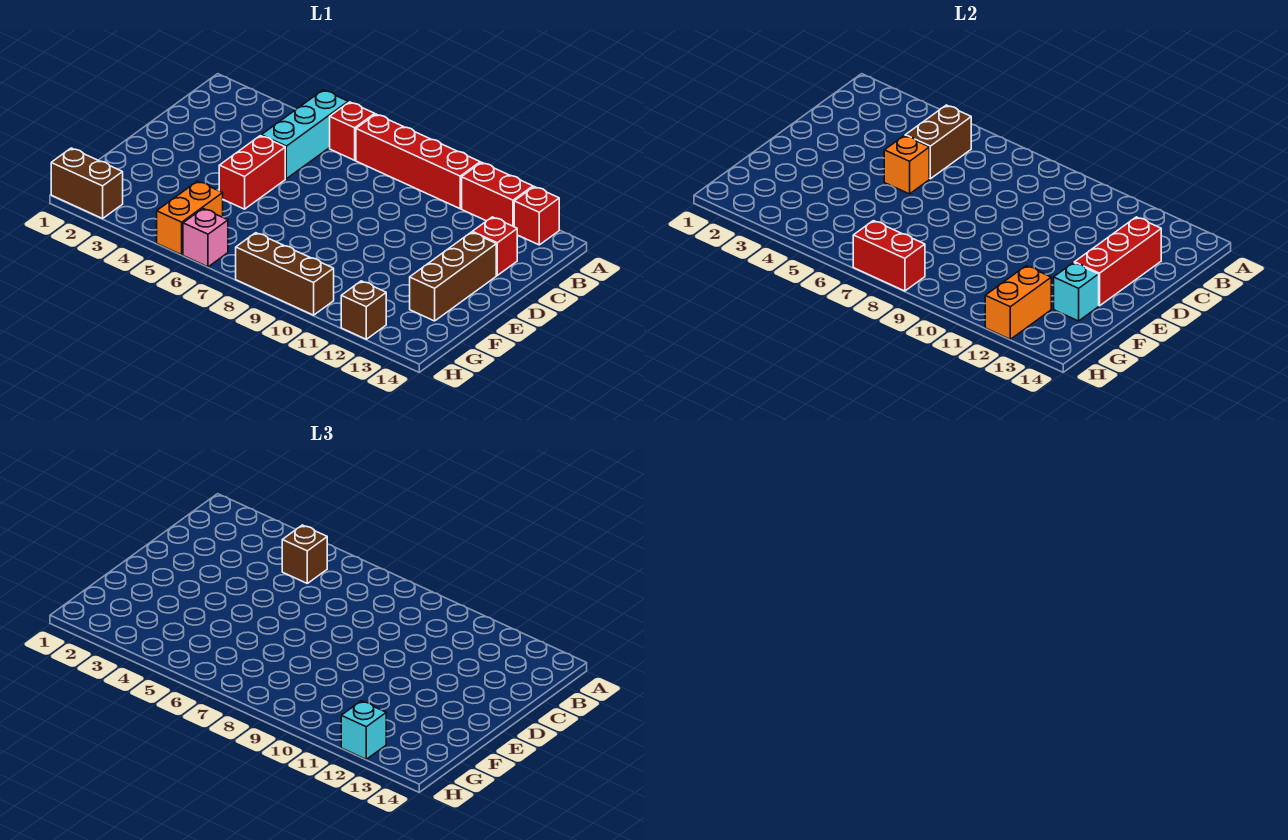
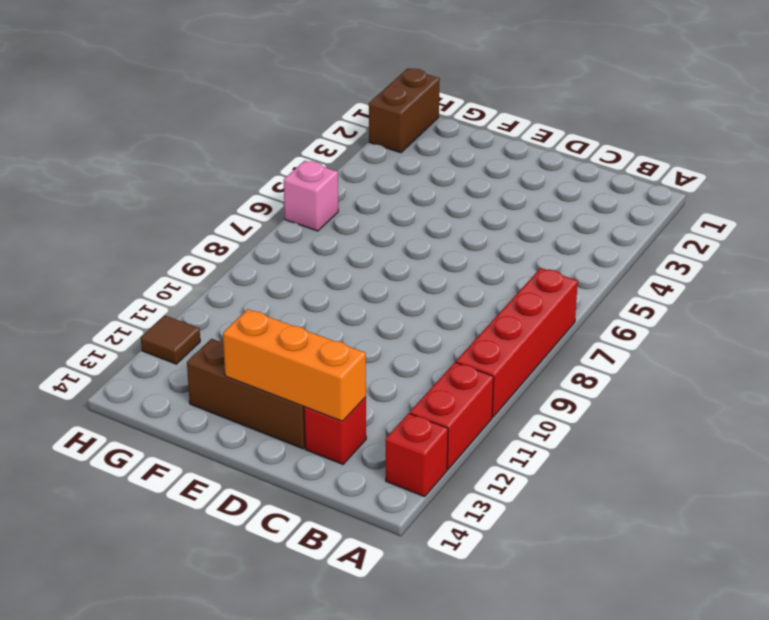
orange brick C13:E13 level 2 -> red brick C13:E13 level 2
brown tile H12 level 1 -> brown brick H12 level 1
none -> cyan brick A5:C5 level 1
none -> red brick A6 level 1
none -> red brick D5:E5 level 1

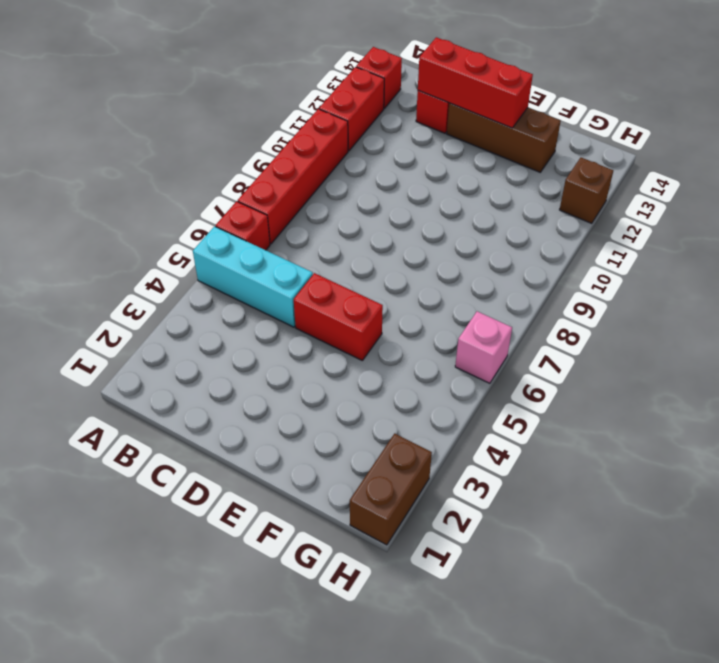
none -> orange brick G5:H5 level 1
none -> brown brick H8:H10 level 1
none -> brown brick B5:C5 level 2

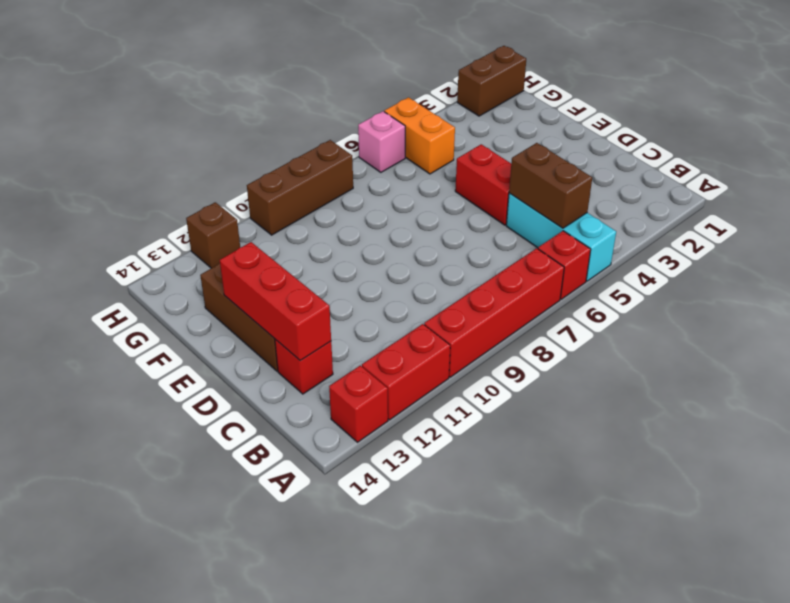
none -> orange brick D5 level 2
none -> cyan brick F13 level 2
none -> orange brick G12:H12 level 2

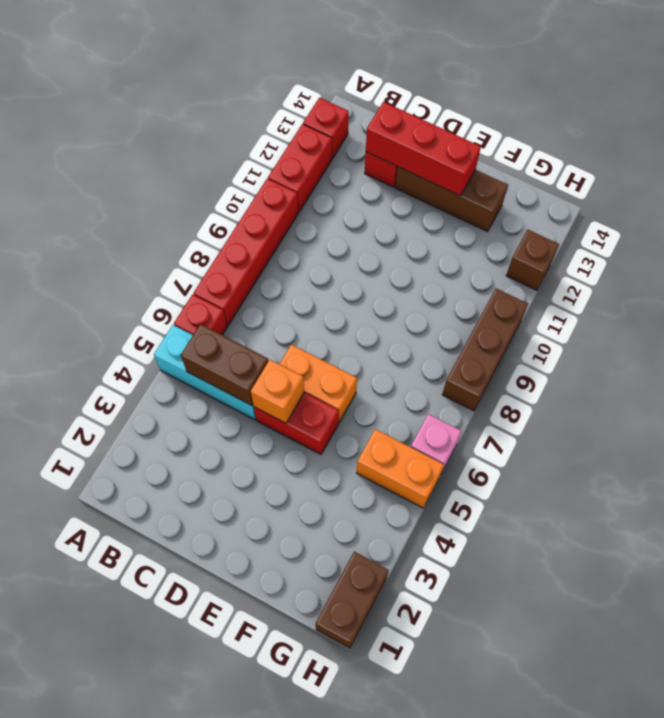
orange brick D6:E6 level 1 -> orange brick G12:H12 level 2
none -> cyan brick F13 level 2
none -> red brick H7:H8 level 2
none -> brown brick B5 level 3

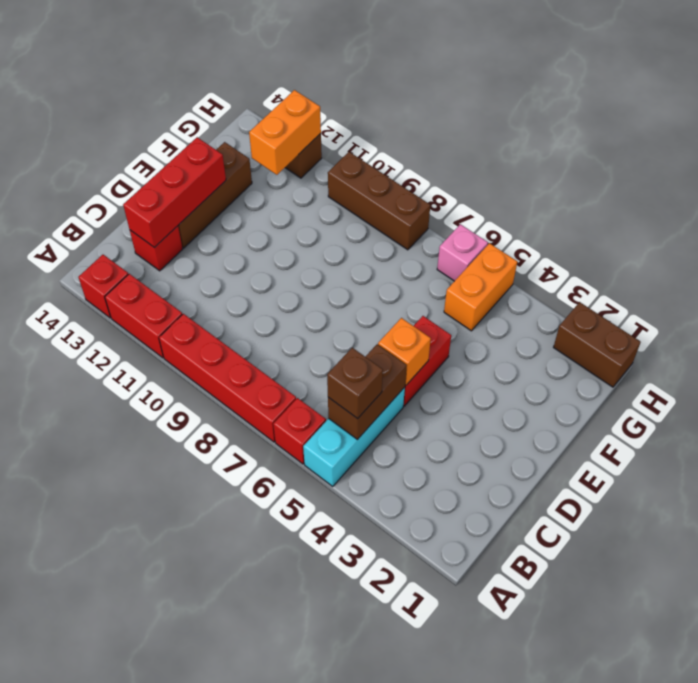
none -> cyan brick F13 level 2
none -> red brick H7:H8 level 2
none -> cyan brick H12 level 3

